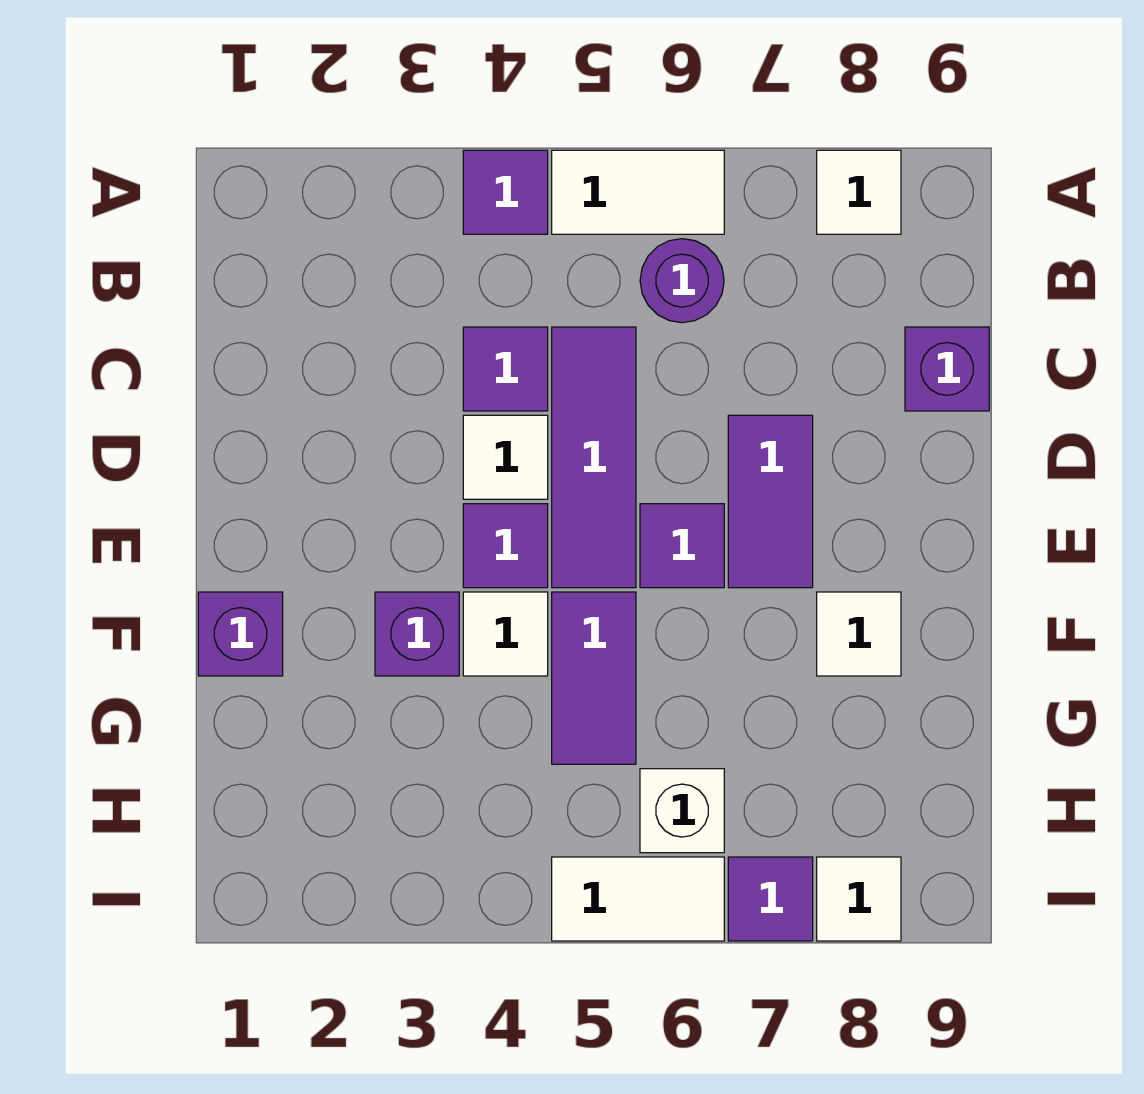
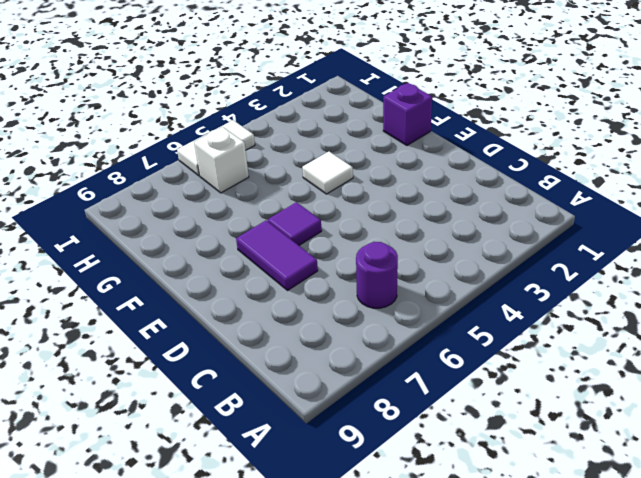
none -> purple tile A4 level 1
none -> white tile A5:A6 level 1
none -> white tile A8 level 1

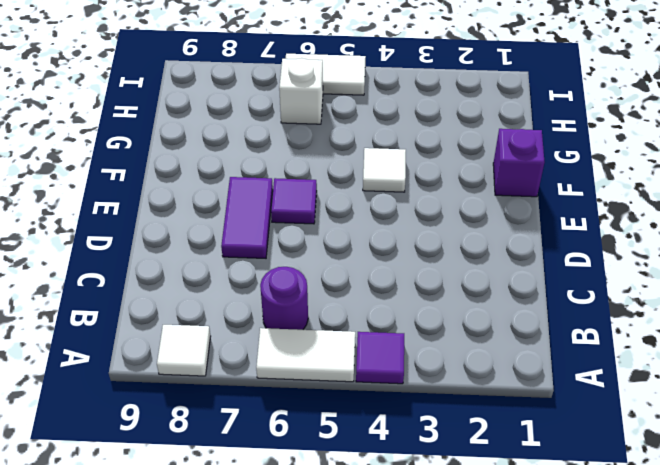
none -> purple tile C4 level 1
none -> purple tile C5:E5 level 1
none -> purple brick C9 level 1

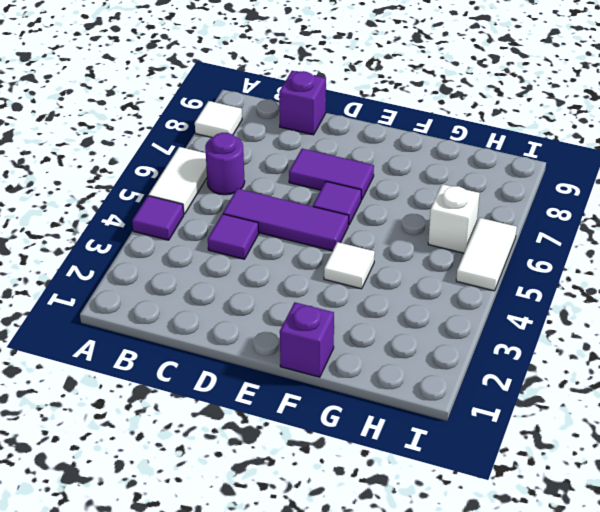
none -> white tile D4 level 1
none -> purple tile E4 level 1
none -> purple brick F3 level 1

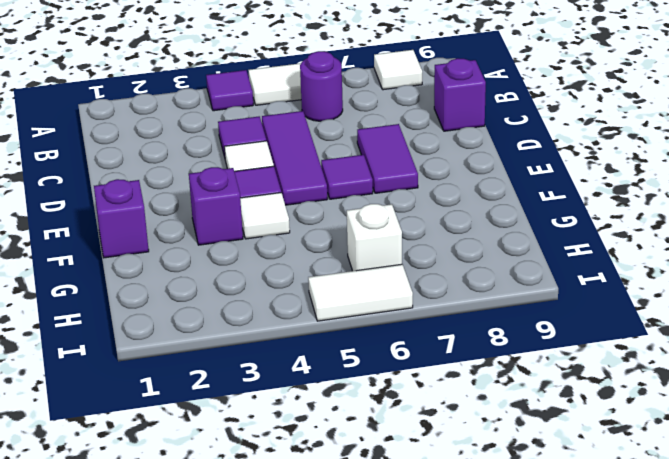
none -> purple tile F5:G5 level 1
none -> white tile F8 level 1
none -> purple tile I7 level 1

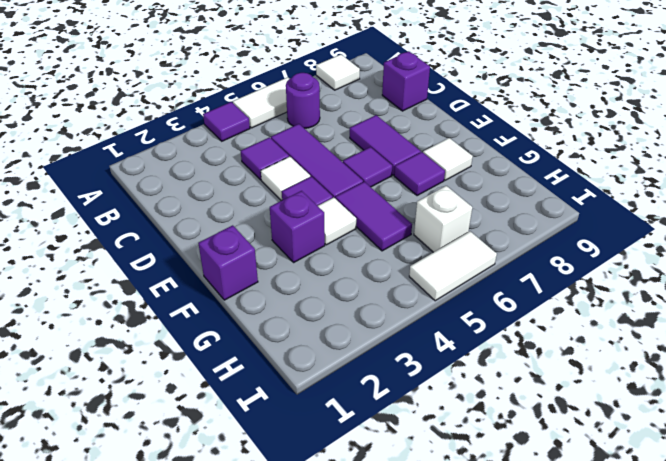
purple tile F7 level 1 -> purple tile I7 level 1
none -> white tile I8 level 1

